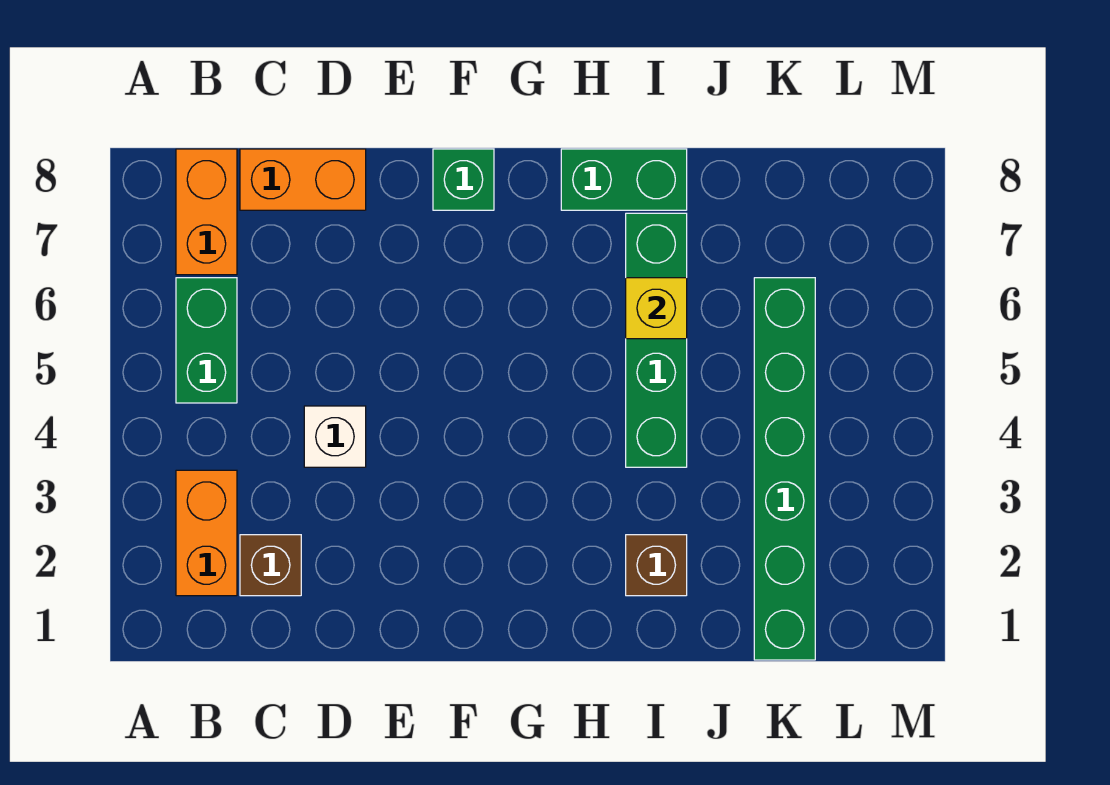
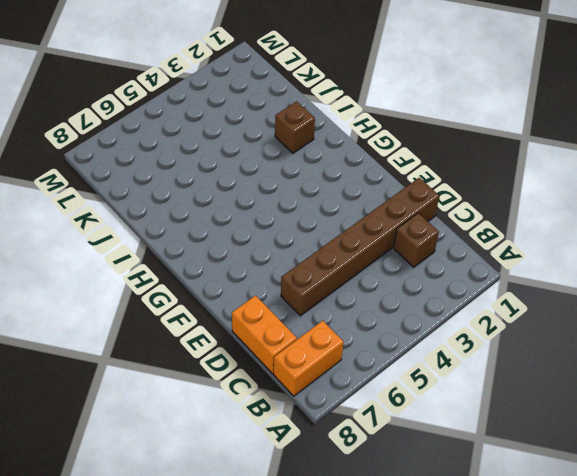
brown brick D1:D6 level 1 -> white brick D4 level 1
none -> orange brick B2:B3 level 1
none -> green brick B5:B6 level 1
none -> green brick F8 level 1

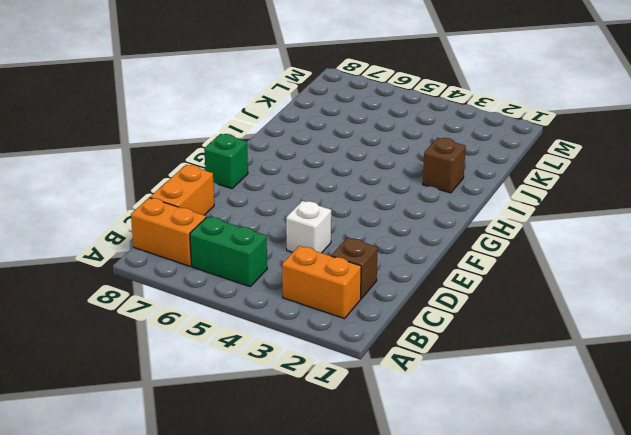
none -> green brick H8:I8 level 1
none -> green brick I4:I7 level 1
none -> green brick K1:K6 level 1

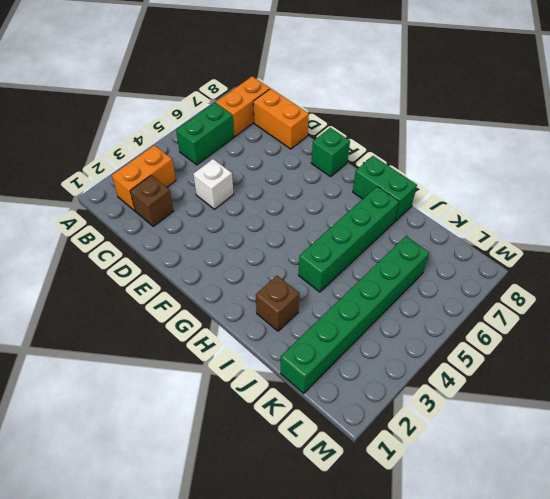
none -> yellow brick I6 level 2

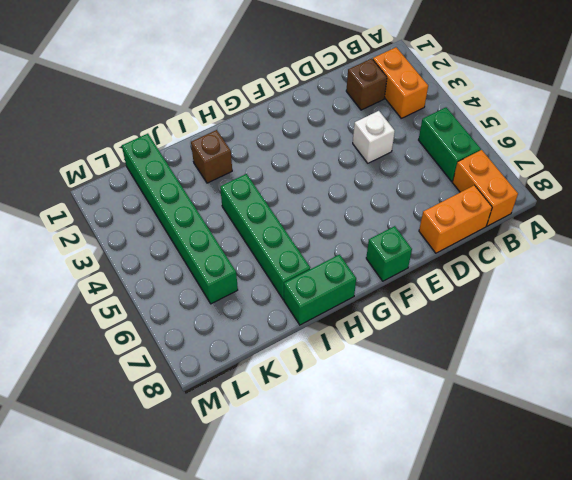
none -> yellow brick I6 level 2

